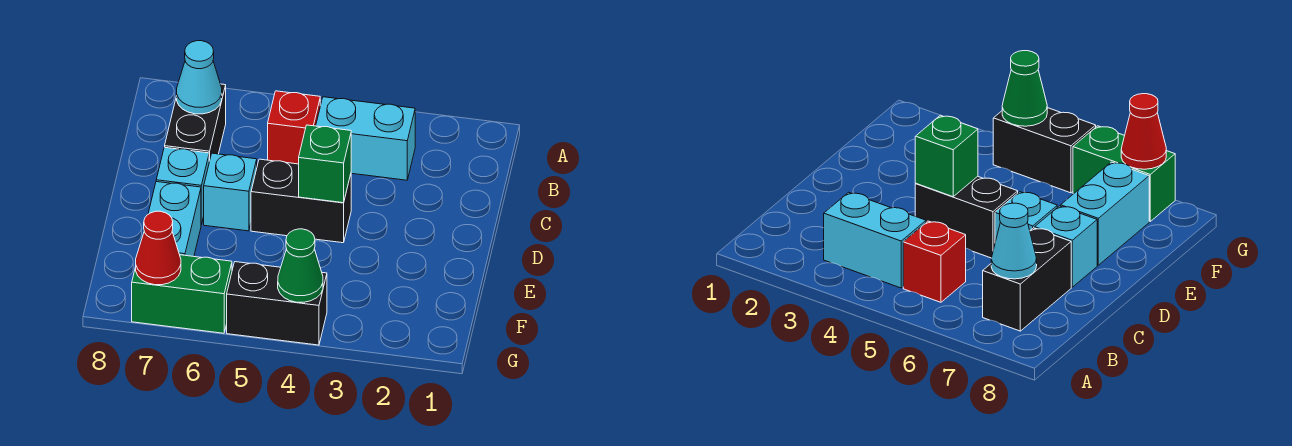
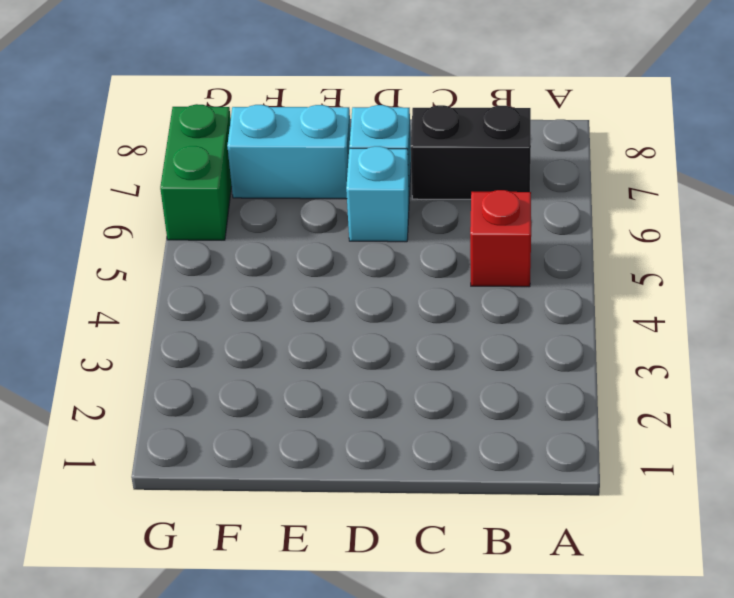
none -> cyan brick B3:B4 level 1
none -> black brick D4:D5 level 1
none -> black brick G4:G5 level 1

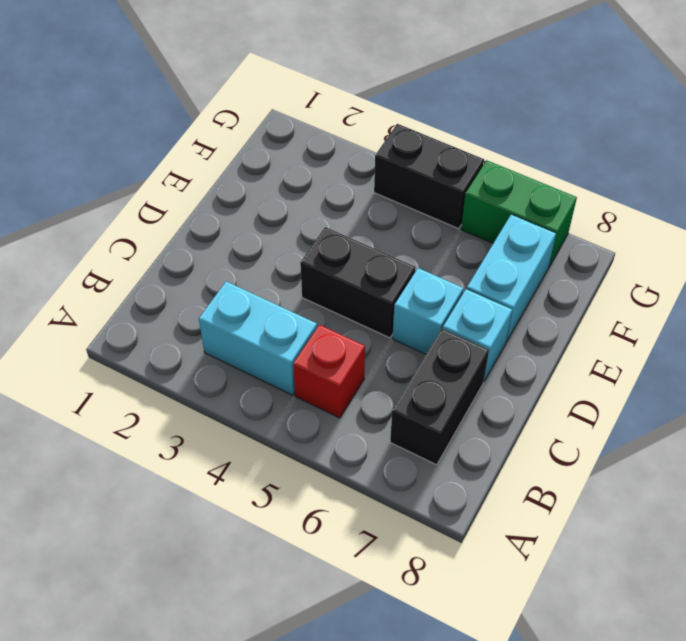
none -> cyan cone B7 level 2
none -> green brick D4 level 2
none -> green cone G4 level 2

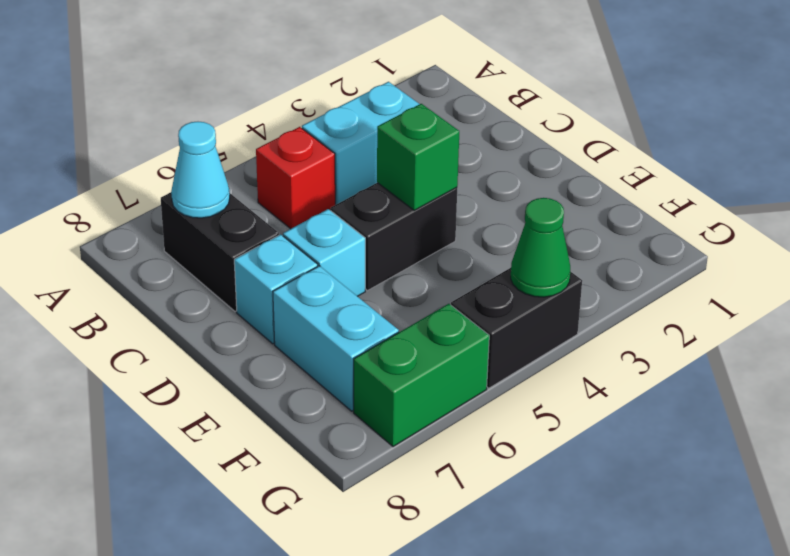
none -> red cone G7 level 2

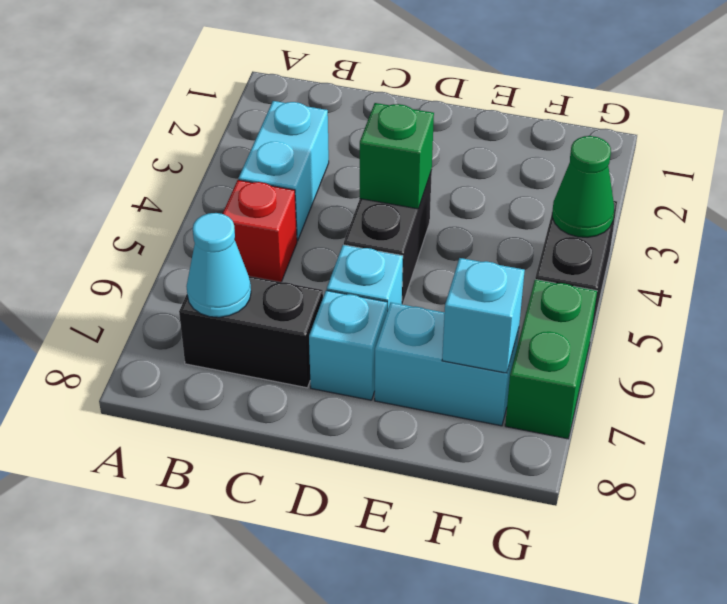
cyan brick F7 level 2 -> none
none -> red cone G7 level 2

